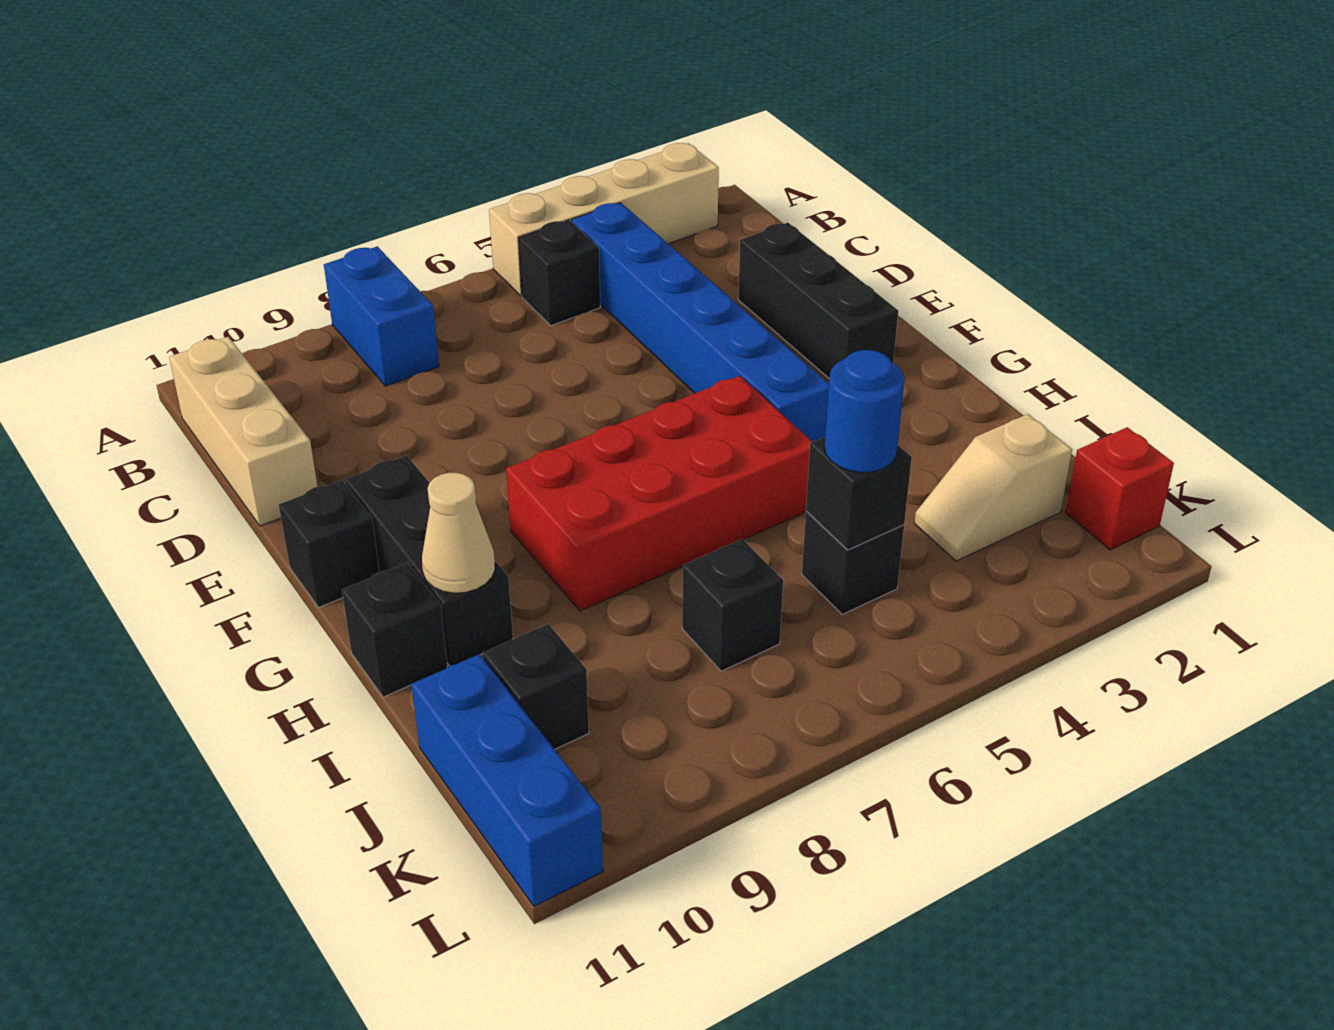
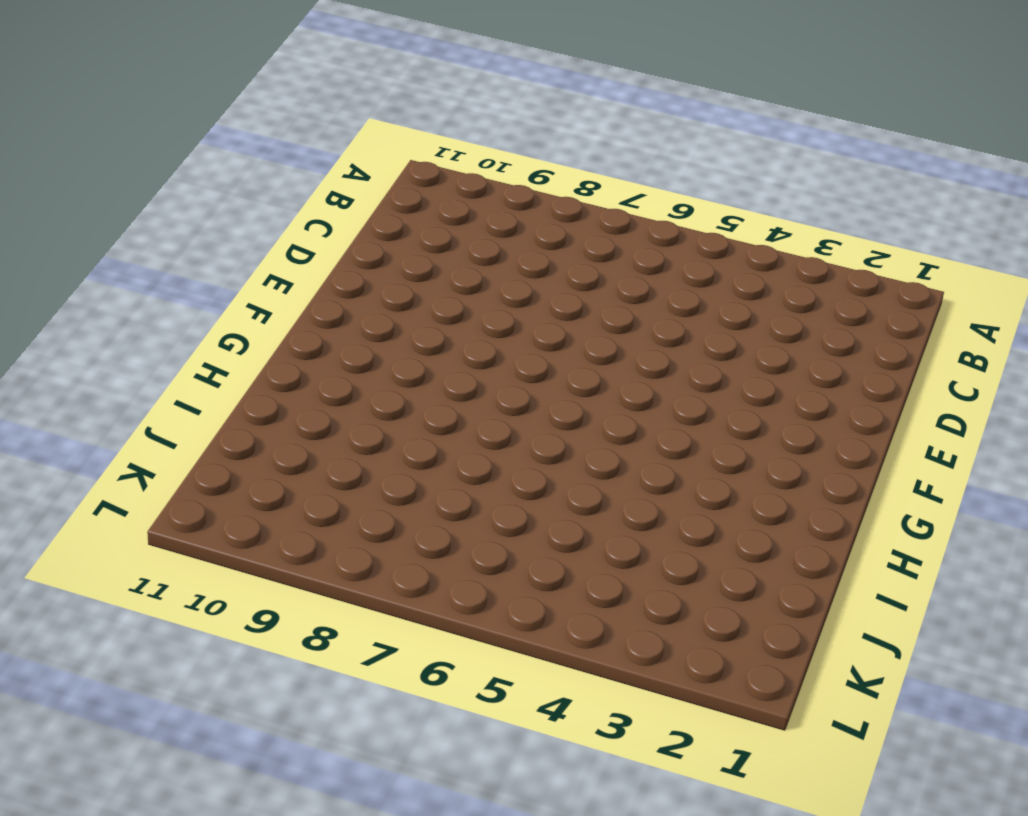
none -> tan brick A2:A5 level 1
none -> blue brick A8:B8 level 1
none -> blue brick B4:G4 level 1

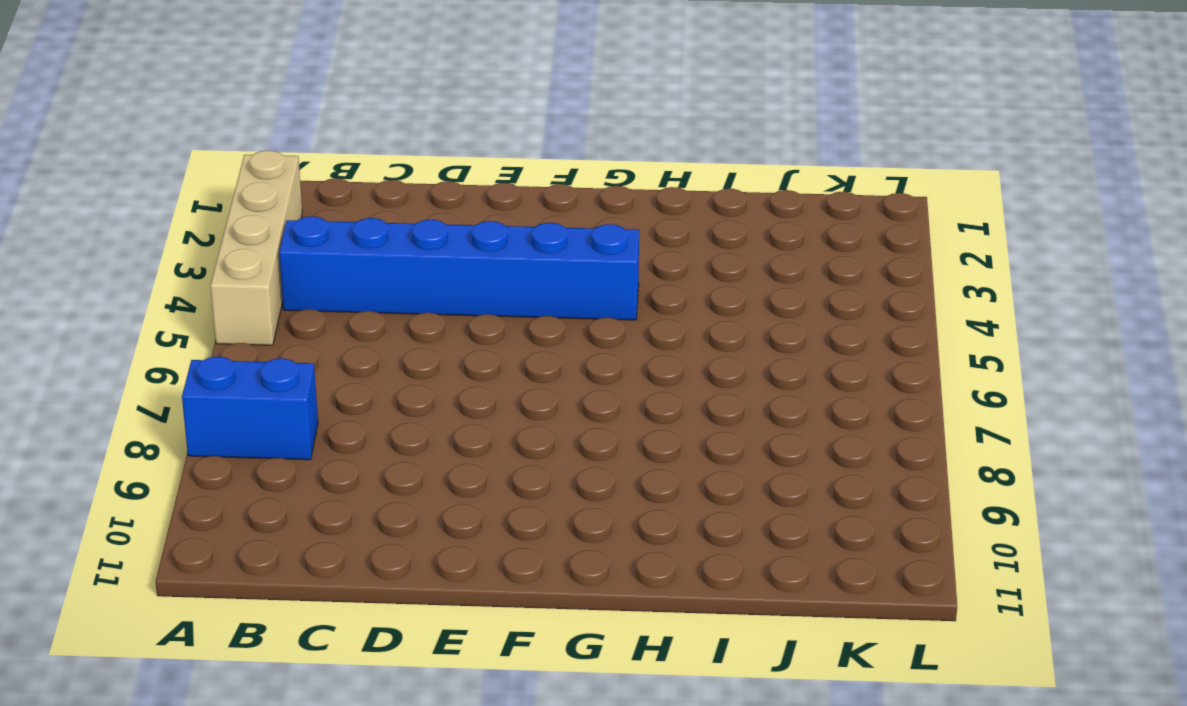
none -> black brick B5 level 1
none -> tan brick B11:D11 level 1
none -> black brick D2:F2 level 1

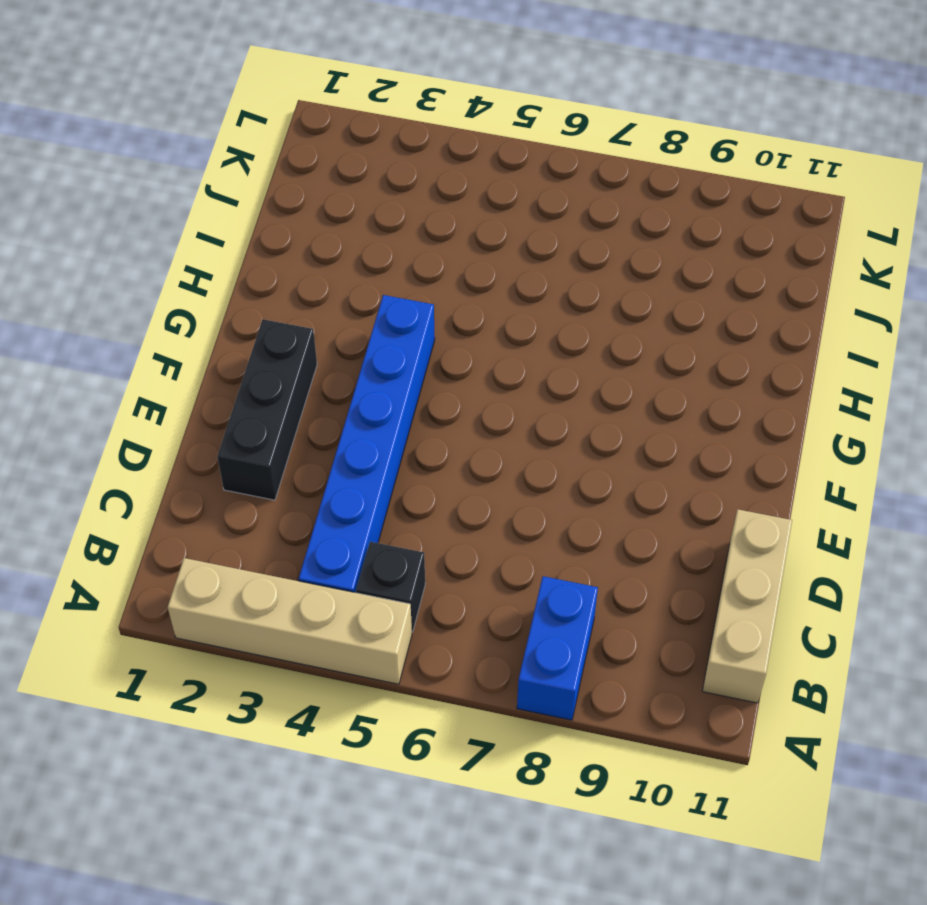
none -> black brick F10:H10 level 1
none -> black brick F11 level 1
none -> red brick G5:H8 level 1

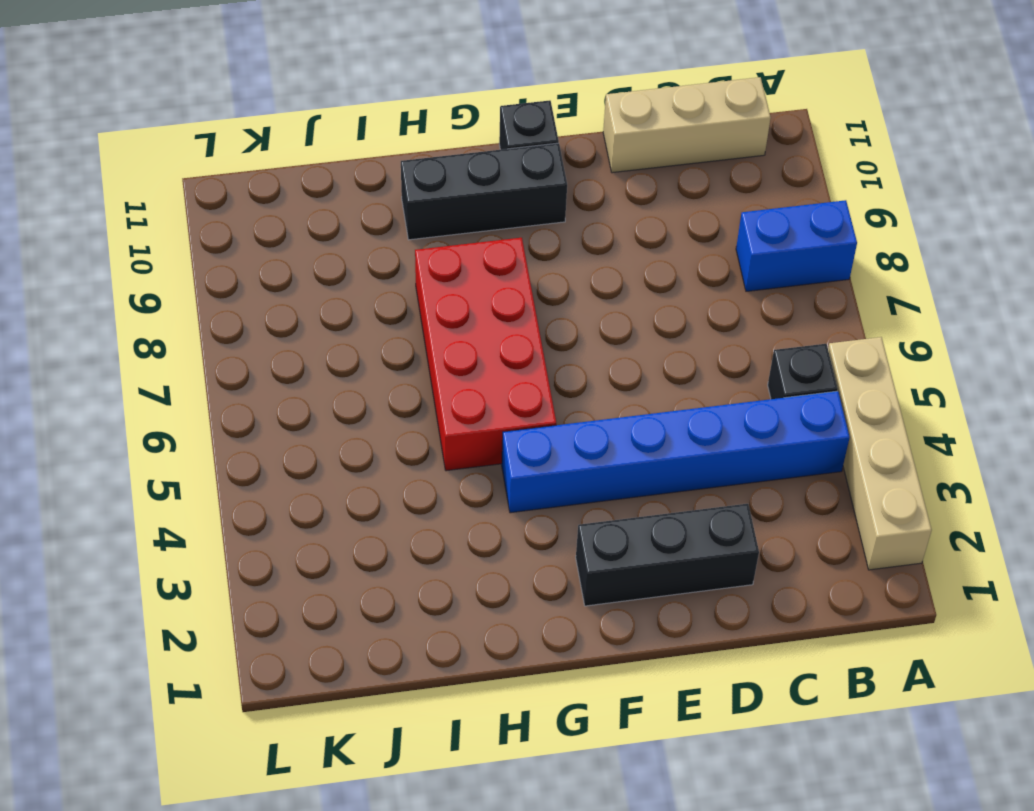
none -> black brick H11 level 1
none -> tan slope J2:J3 level 1 top 2
none -> black brick J5 level 1

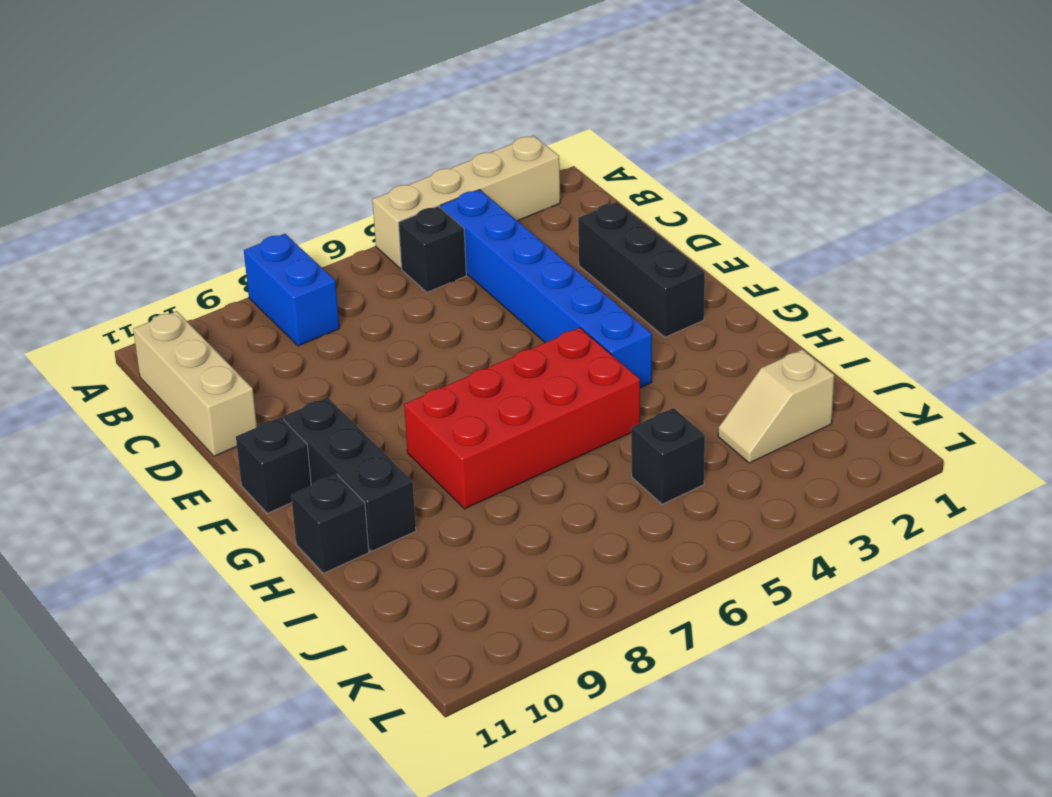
none -> black brick J7 level 1
none -> black brick J10 level 1
none -> blue brick J11:L11 level 1

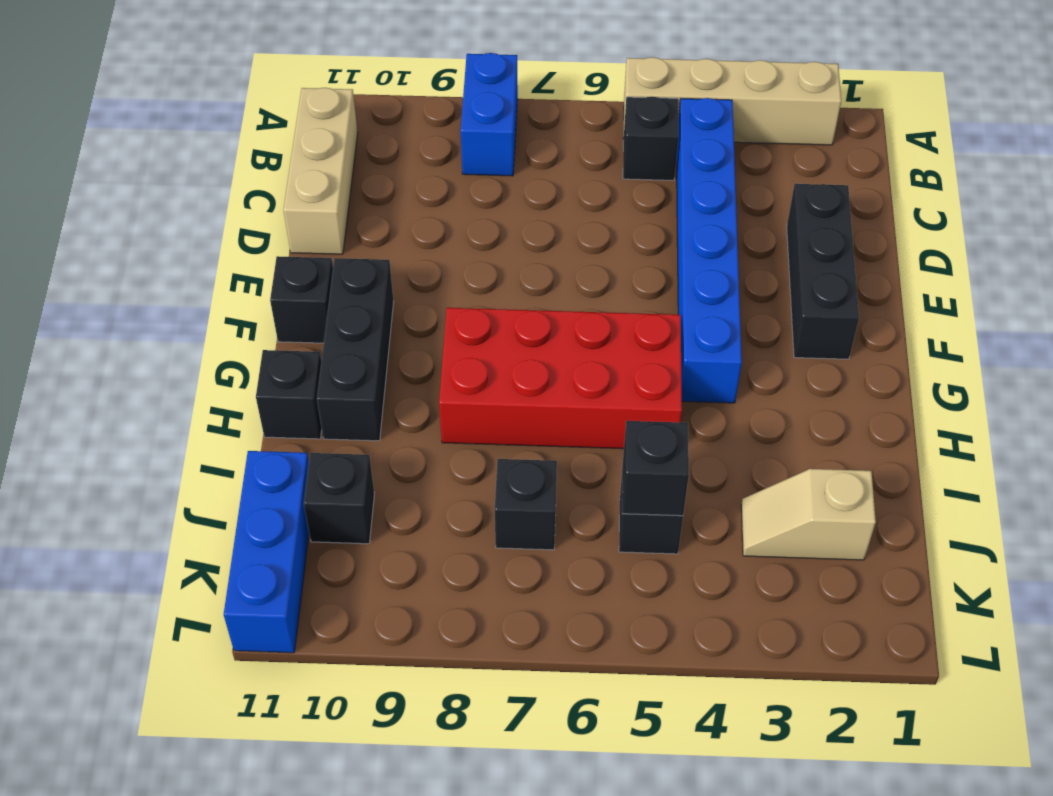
none -> red brick K1 level 1
none -> tan cone H10 level 2
none -> blue round brick J5 level 3

